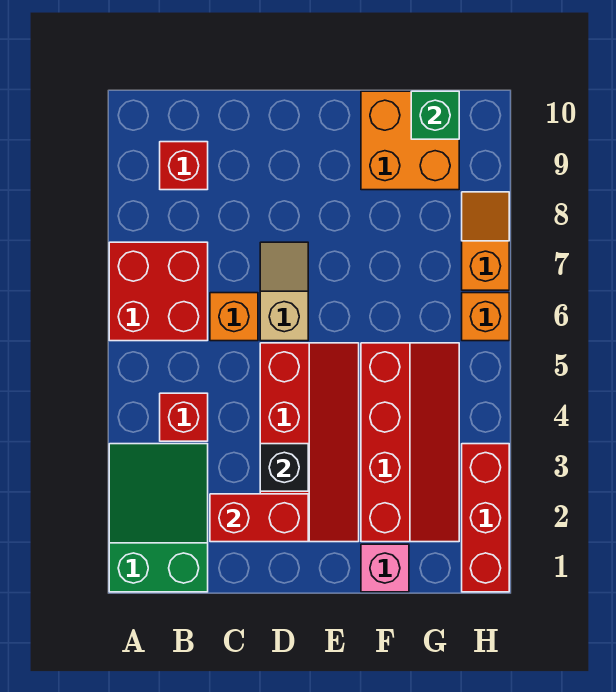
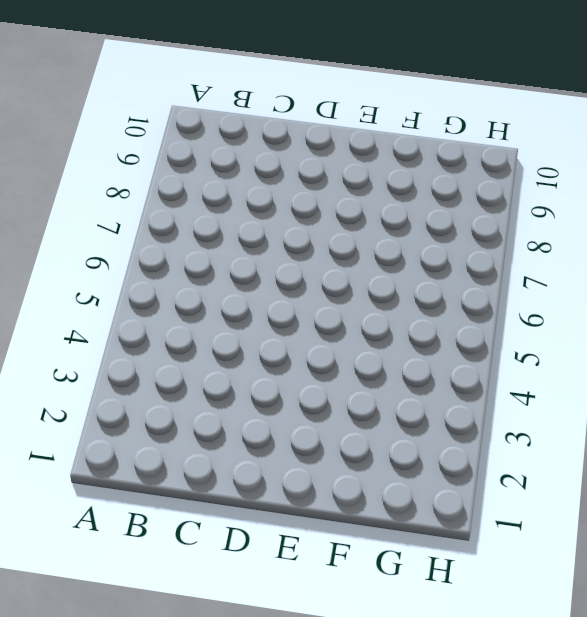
none -> green slope A1:B3 level 1 top 1
none -> red brick A6:B7 level 1
none -> red brick B4 level 1

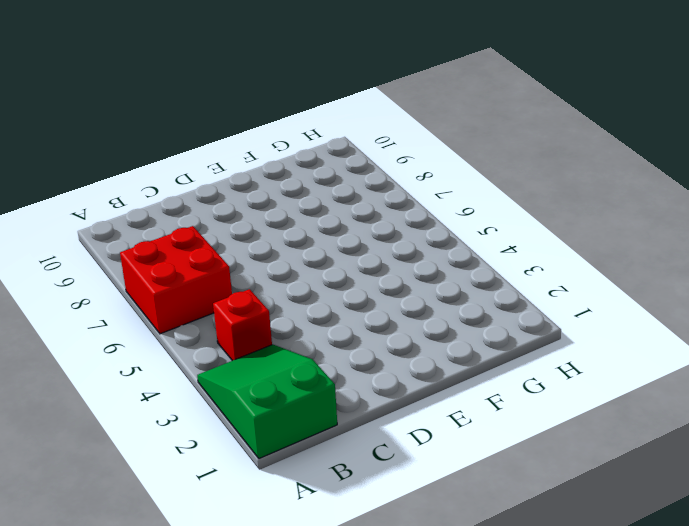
none -> red brick B9 level 1
none -> orange brick C6 level 1
none -> red slope D2:E5 level 1 top D

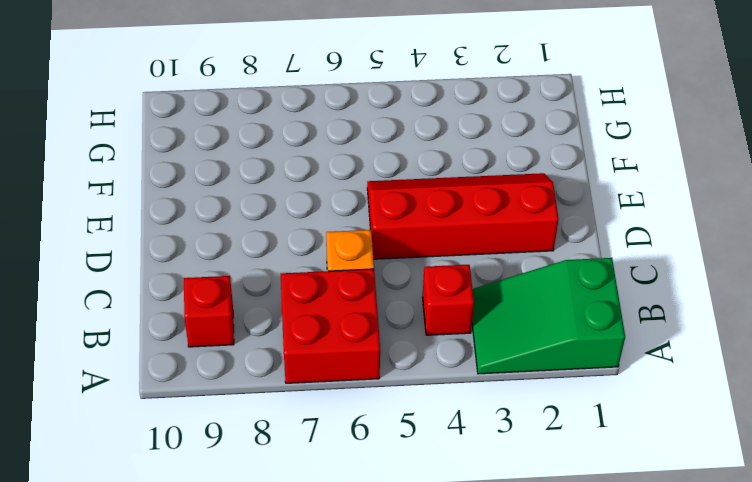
none -> tan slope D6:D7 level 1 top 6
none -> pink brick F1 level 1
none -> red slope F2:G5 level 1 top F

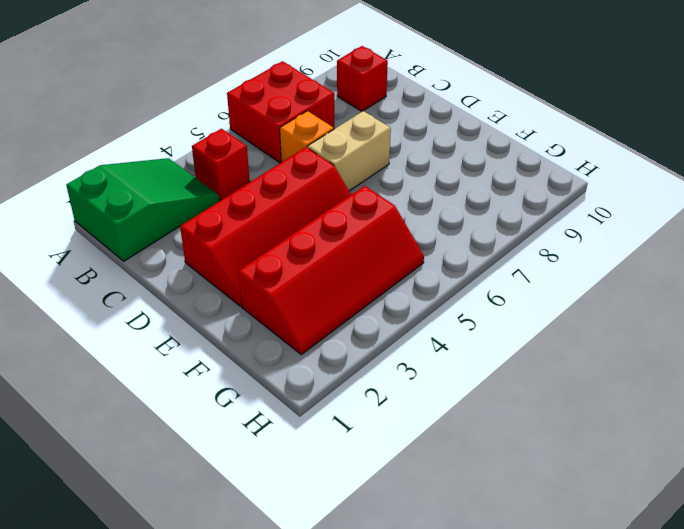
tan brick D6:D7 level 1 -> tan slope D6:D7 level 1 top 6
none -> pink brick F1 level 1
none -> orange brick F9:G10 level 1
none -> red brick H1:H3 level 1

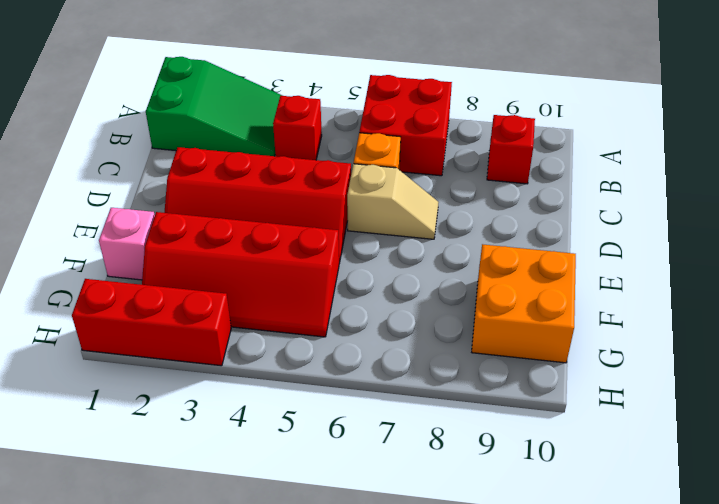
none -> orange brick H6 level 1
none -> orange slope H7:H8 level 1 top 7
none -> red brick C2:D2 level 2

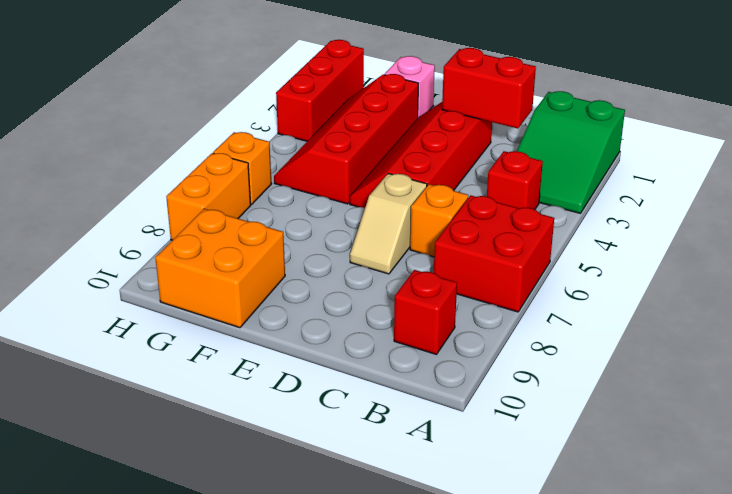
orange brick H7:H8 level 1 -> orange slope H7:H8 level 1 top 7
none -> black brick D3 level 2
none -> green brick G10 level 2

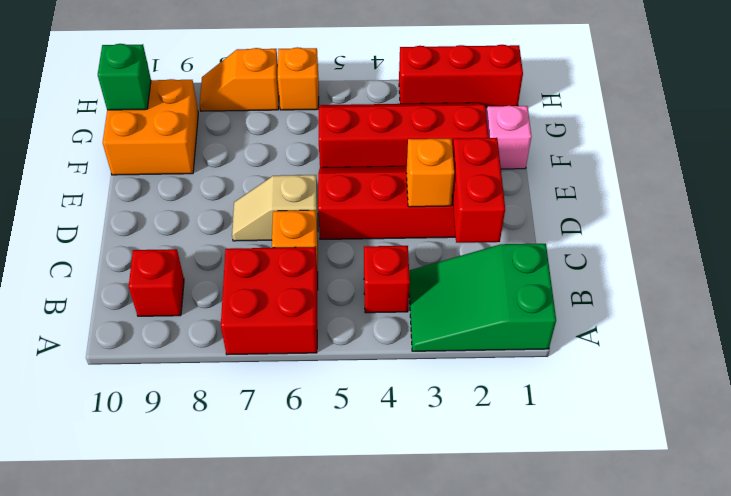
orange brick D3 level 2 -> black brick D3 level 2

